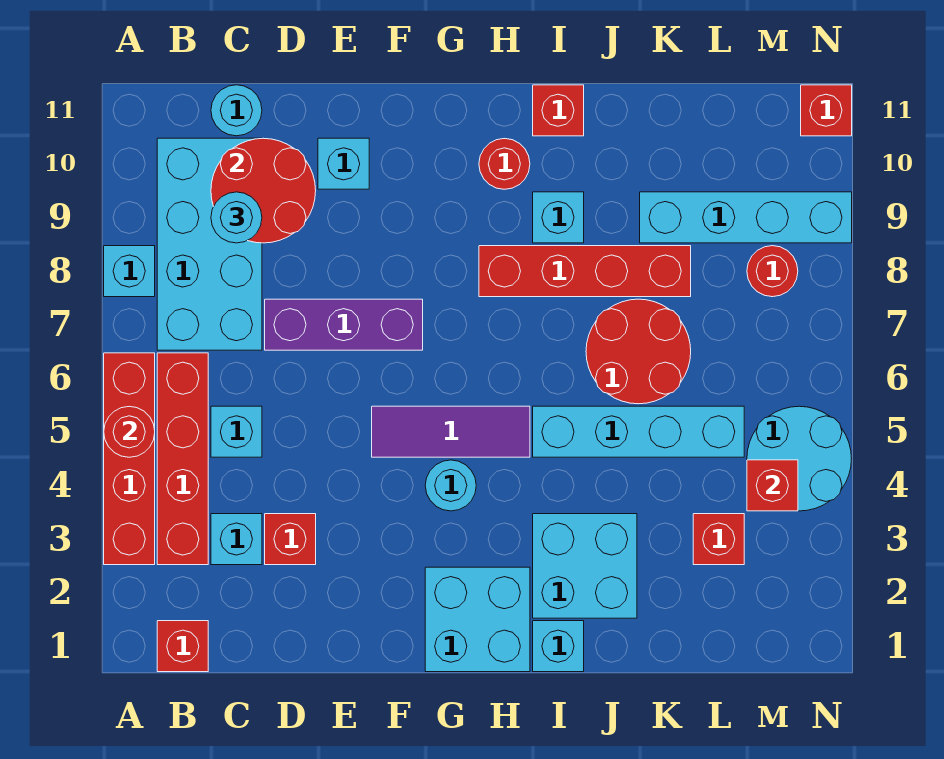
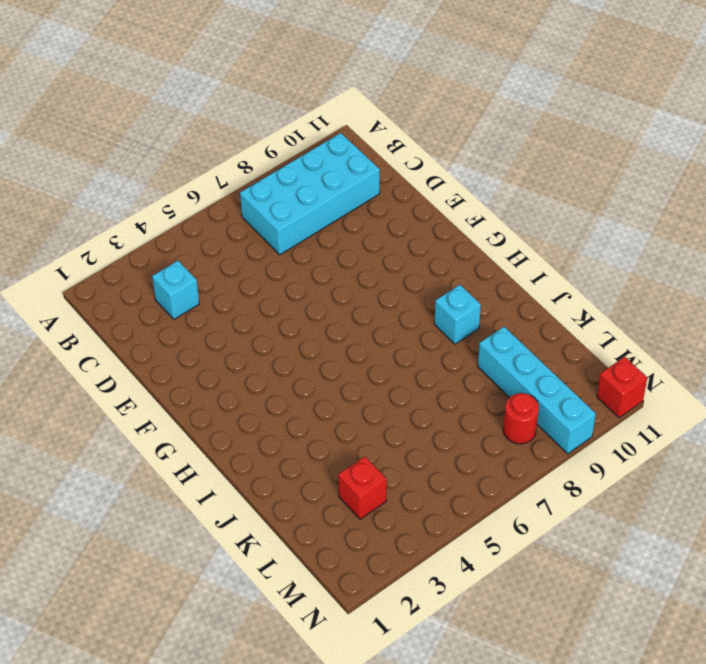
none -> red brick A3:A6 level 1
none -> cyan brick A8 level 1
none -> red brick B1 level 1
none -> red brick B3:B6 level 1

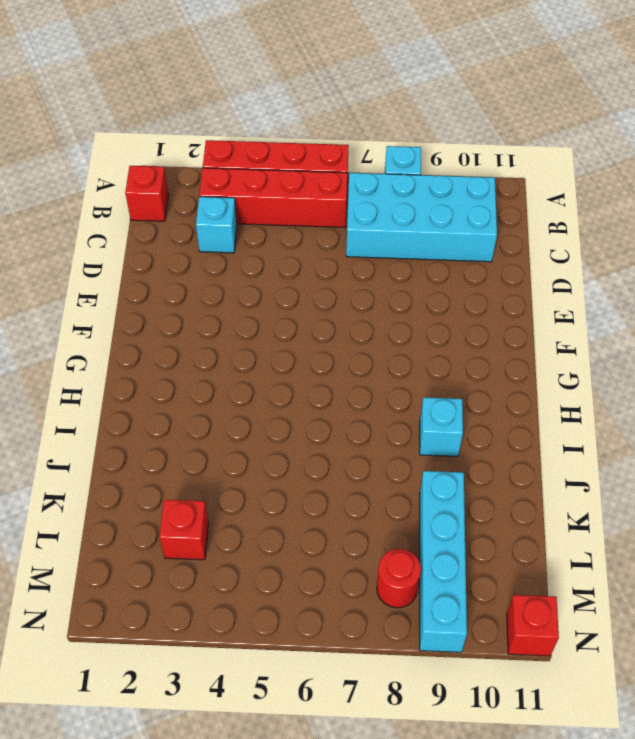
none -> cyan brick C5 level 1
none -> cyan round brick C11 level 1
none -> red brick D3 level 1
none -> purple brick D7:F7 level 1

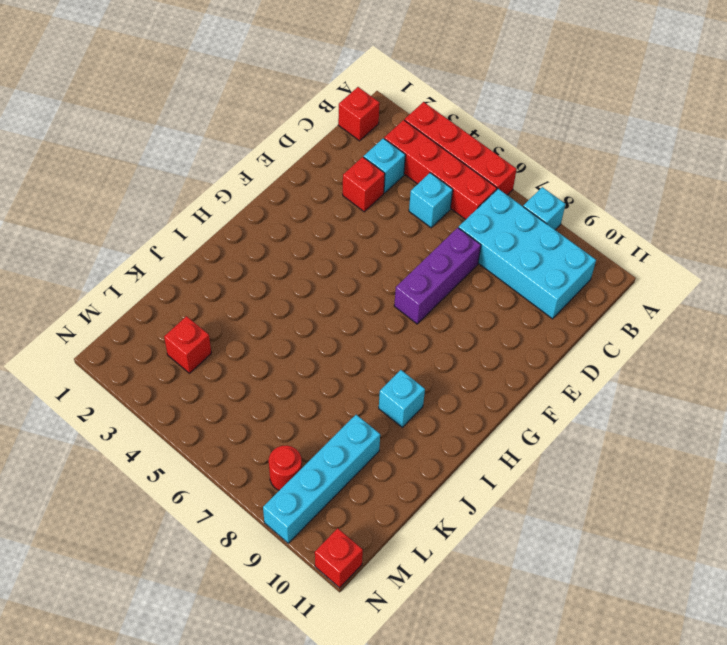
none -> cyan round brick C11 level 1
none -> cyan brick E10 level 1
none -> purple tile F5:H5 level 1
none -> cyan brick G1:H2 level 1

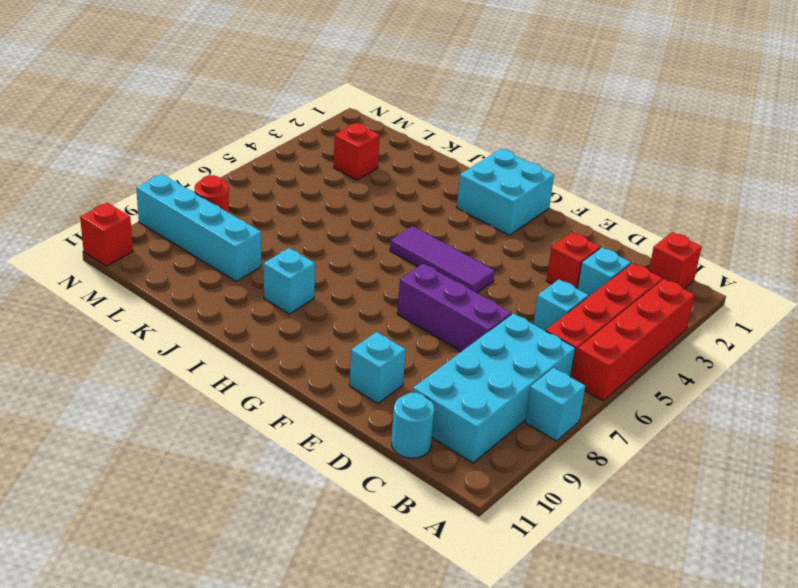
none -> cyan round brick G4 level 1
none -> red brick H8:K8 level 1
none -> red round brick H10 level 1
none -> cyan brick I1 level 1

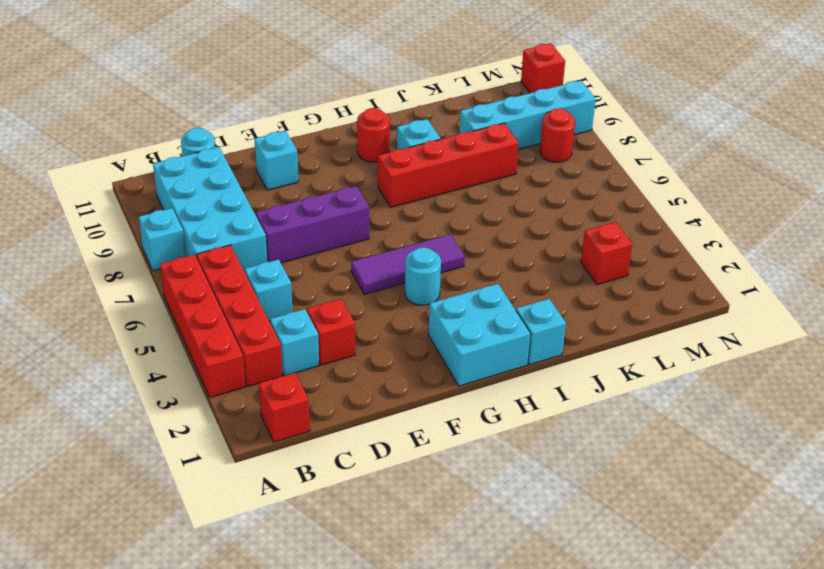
none -> cyan brick I2:J3 level 1
none -> cyan brick I5:L5 level 1
none -> red brick I11 level 1
none -> red round brick J6:K7 level 1

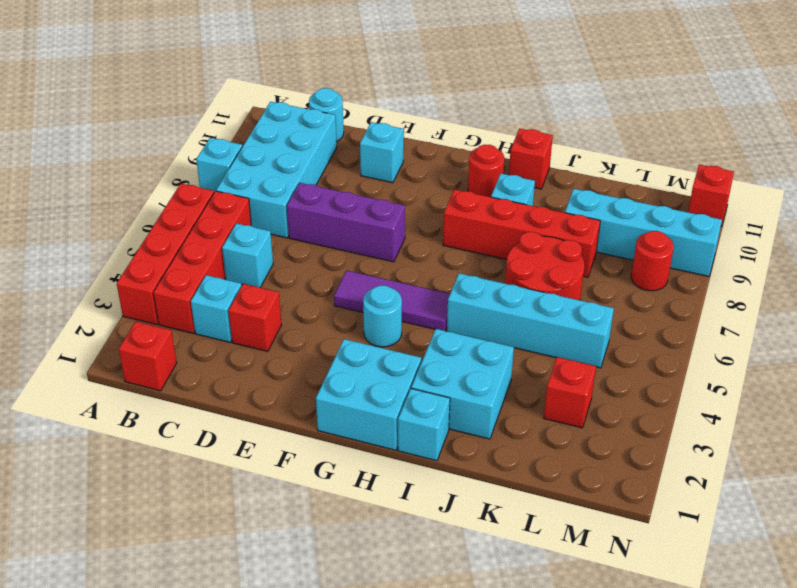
none -> cyan round brick M4:N5 level 1
none -> red round brick A5 level 2
none -> red round brick C9:D10 level 2
none -> red brick M4 level 2

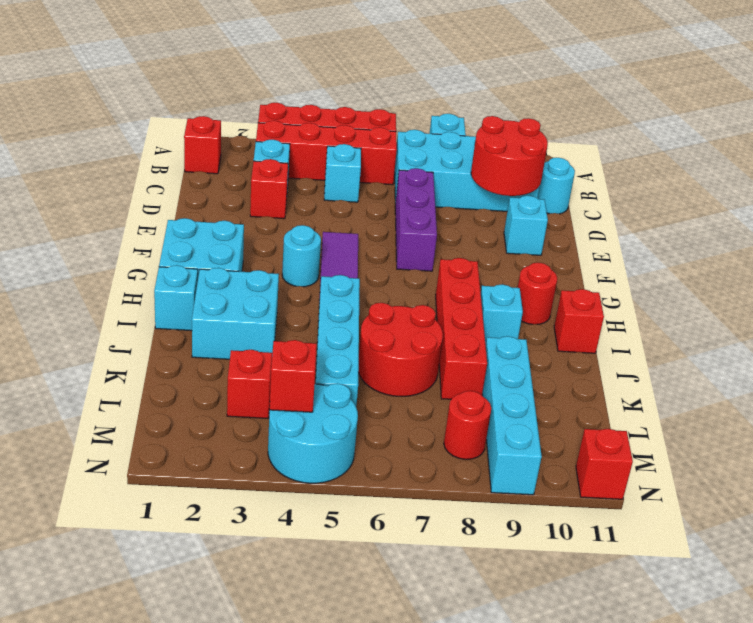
none -> red round brick A5 level 2
none -> cyan round brick C9 level 3

